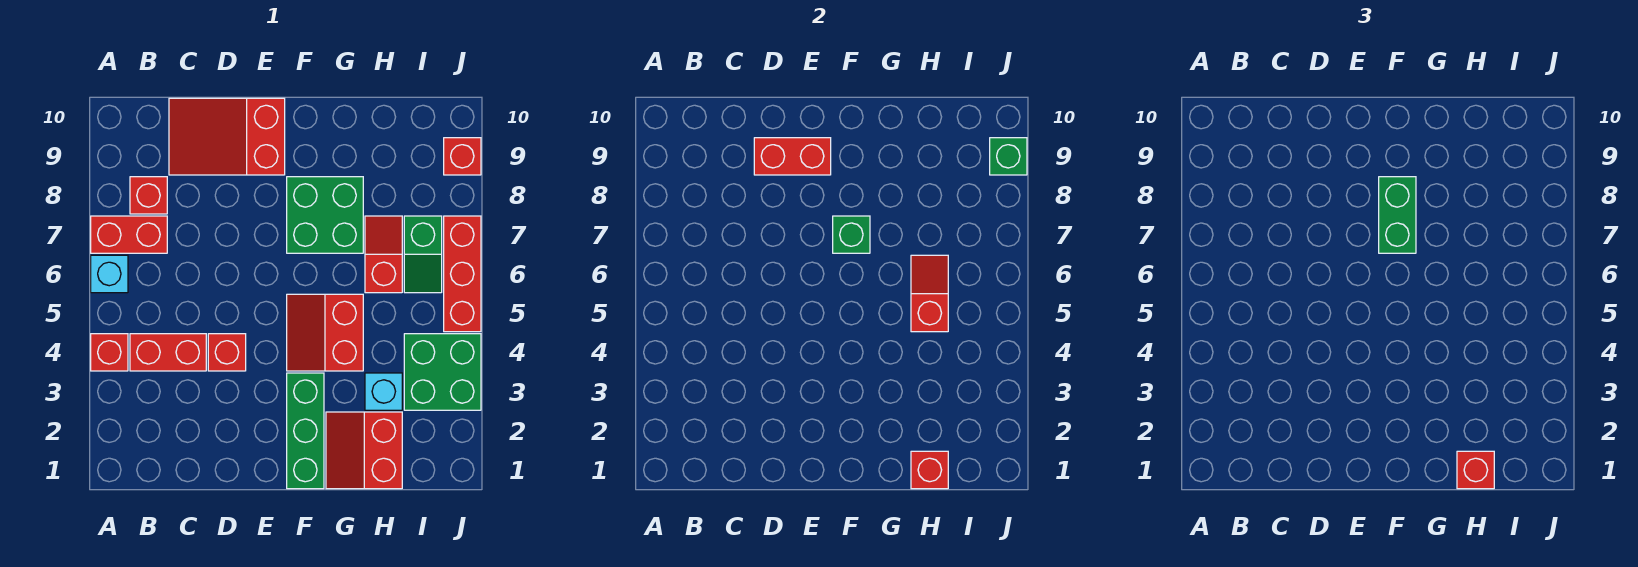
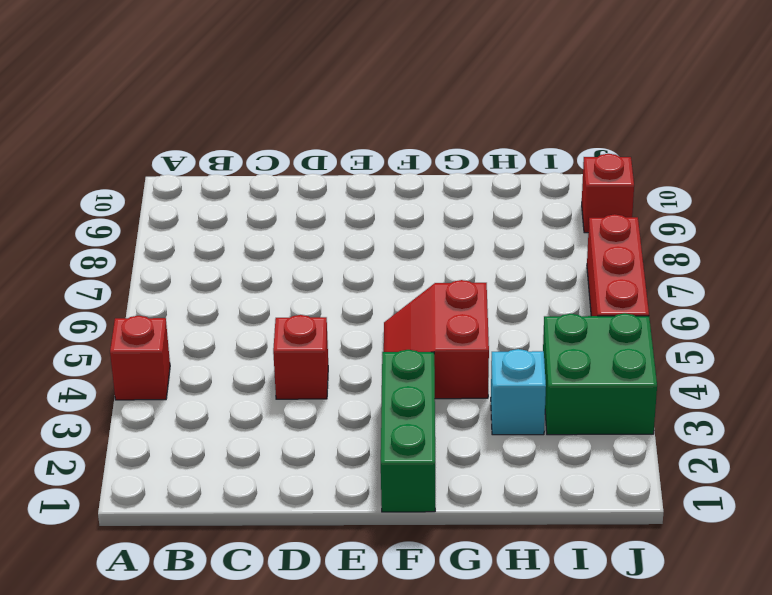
none -> cyan brick A6 level 1
none -> red brick A7:B7 level 1
none -> red brick B4:C4 level 1

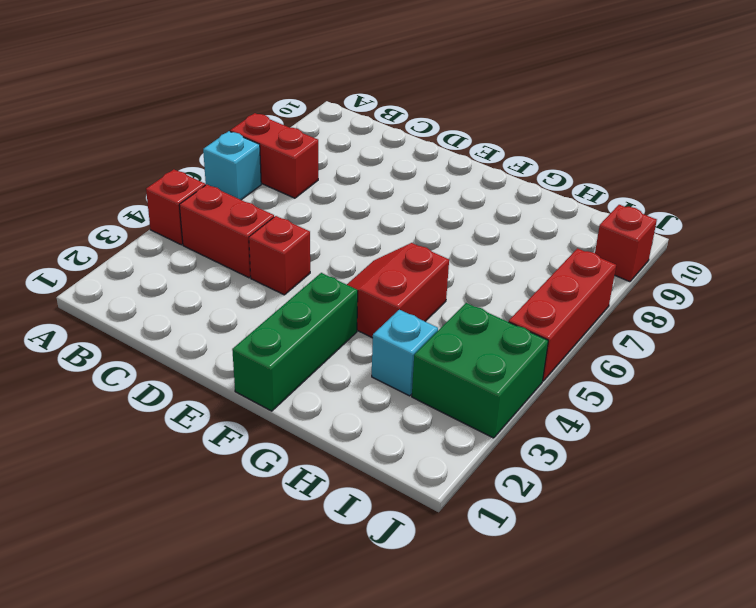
none -> red brick B8 level 1
none -> red slope C9:E10 level 1 top E
none -> green brick F7:G8 level 1

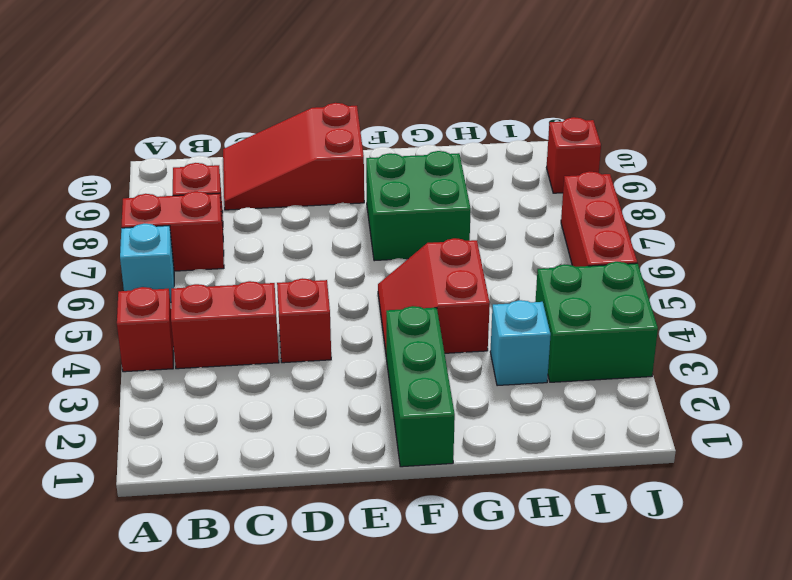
none -> red slope G1:H2 level 1 top H
none -> red slope H6:H7 level 1 top 6
none -> green slope I6:I7 level 1 top 7

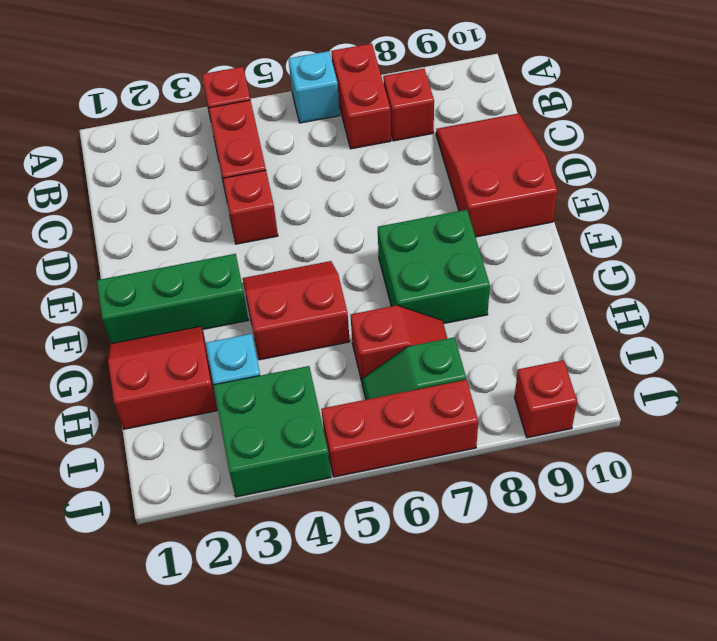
none -> red brick D9:E9 level 2
none -> green brick F7 level 2
none -> red brick H1 level 2

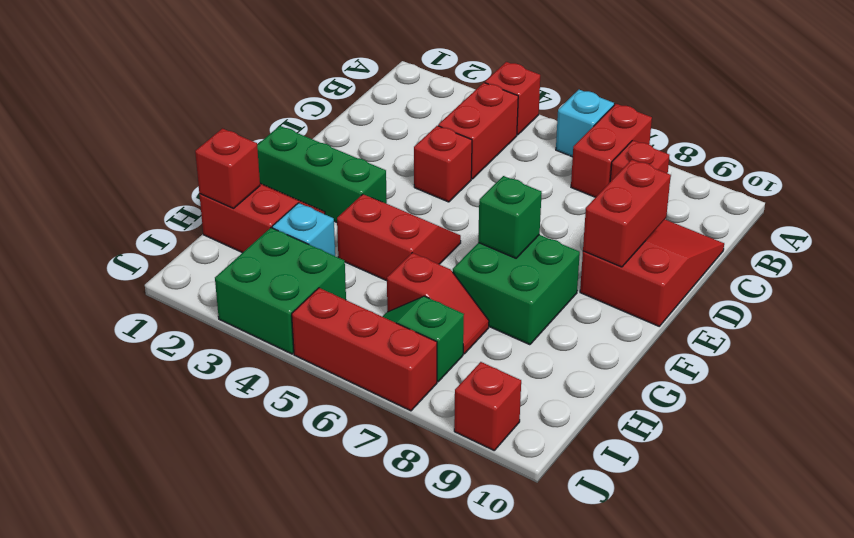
none -> red slope H5:H6 level 2 top 5
none -> green brick J9 level 2
none -> green brick F7:F8 level 3

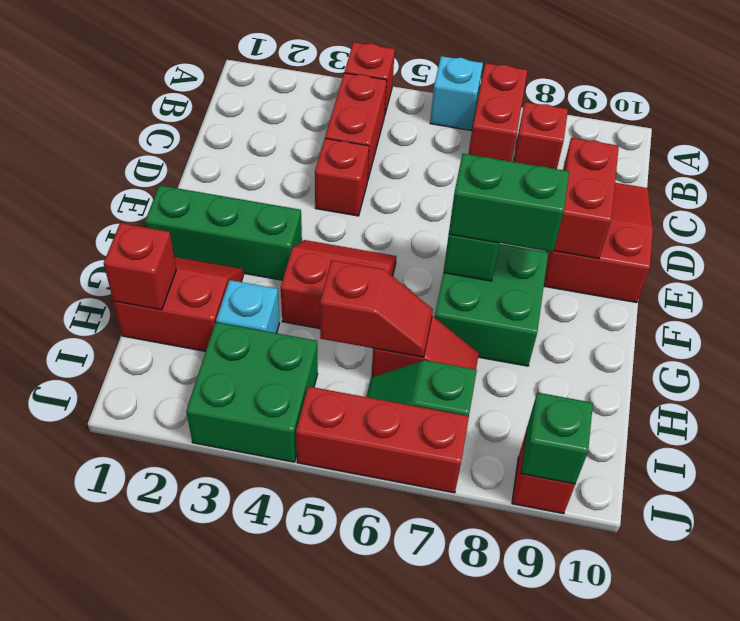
none -> red brick H1 level 3

